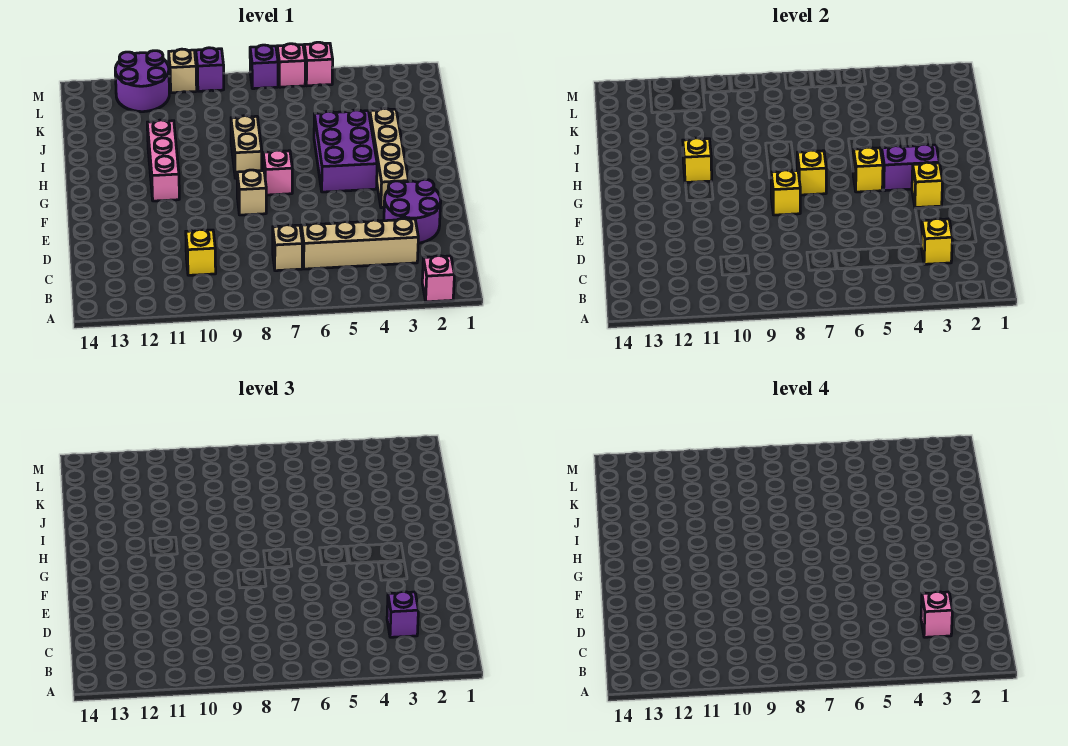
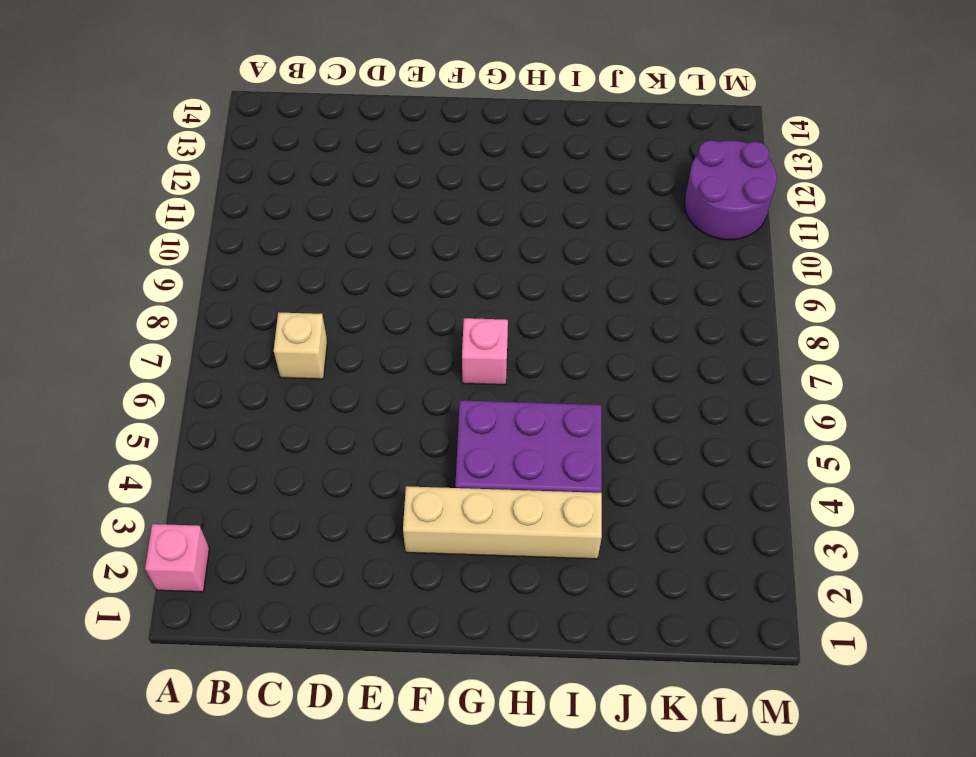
none -> tan brick C3:C6 level 1
none -> yellow brick C10 level 1
none -> purple round brick D2:E3 level 1

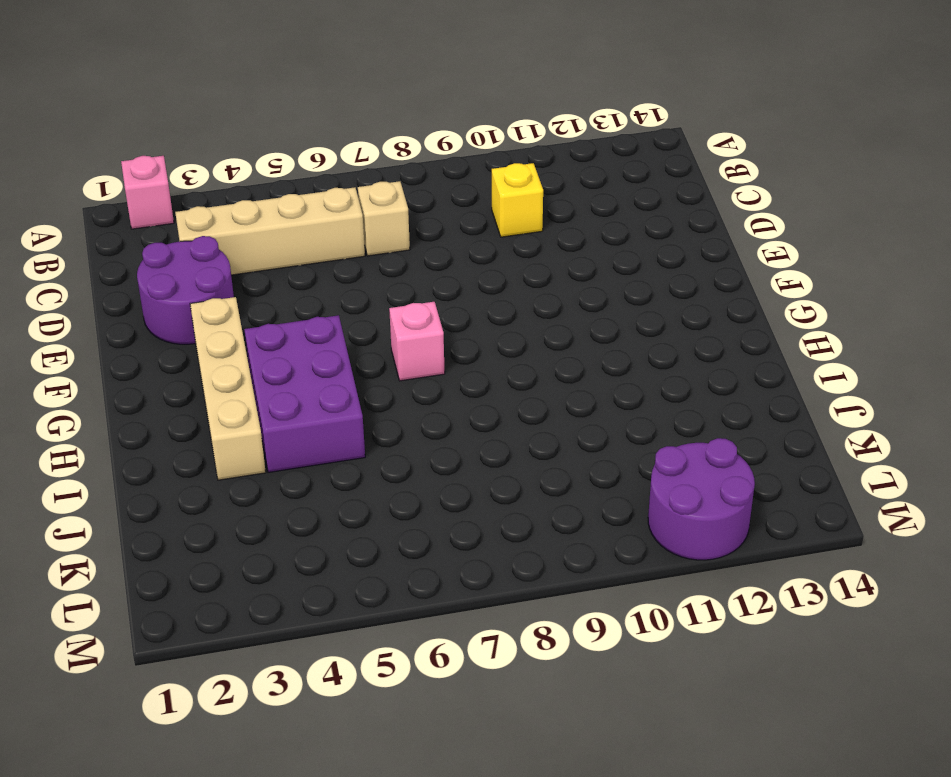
none -> tan brick F8 level 1
none -> pink brick G11:I11 level 1
none -> tan brick H8:I8 level 1

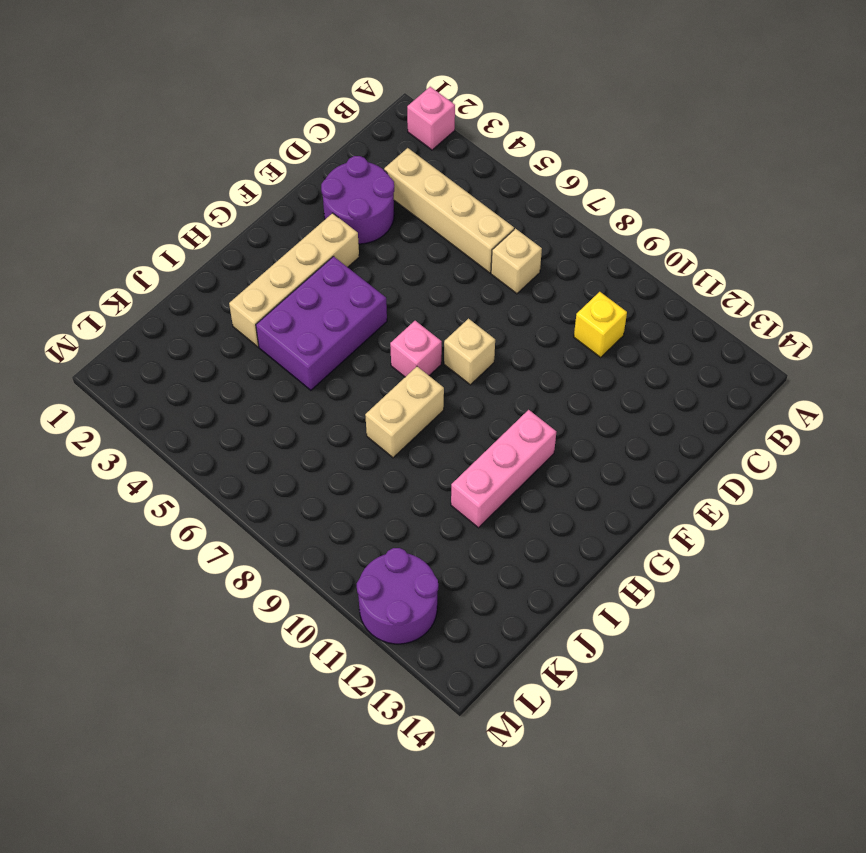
none -> pink brick M5 level 1
none -> pink brick M6 level 1
none -> purple brick M7 level 1

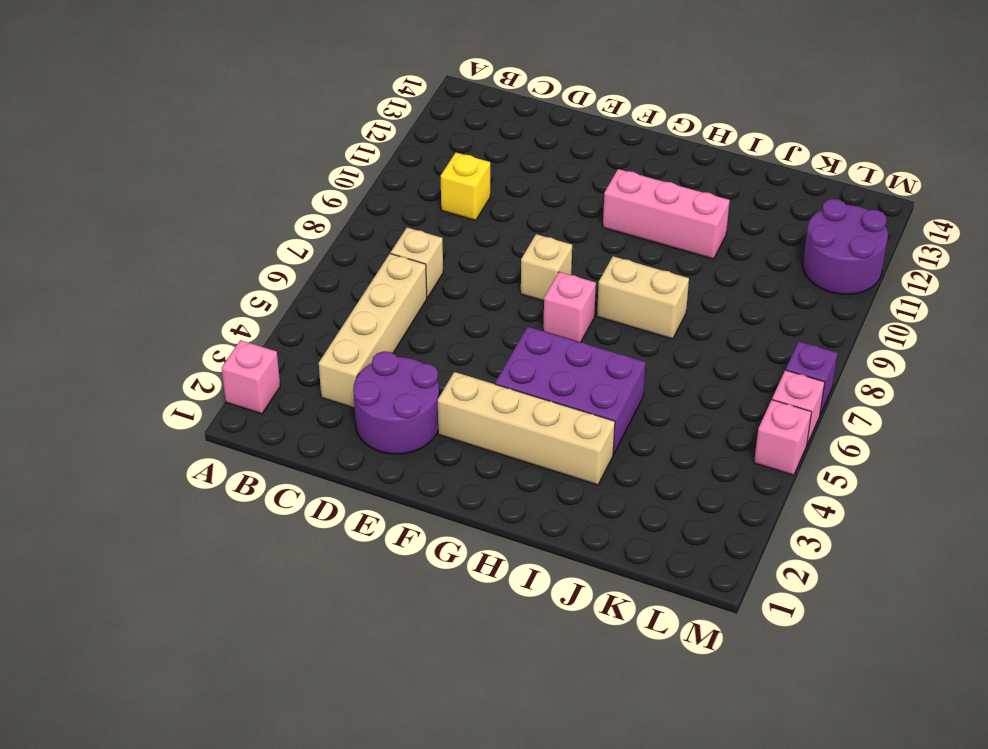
none -> purple brick M9 level 1
none -> tan brick M10 level 1
none -> yellow brick C3 level 2

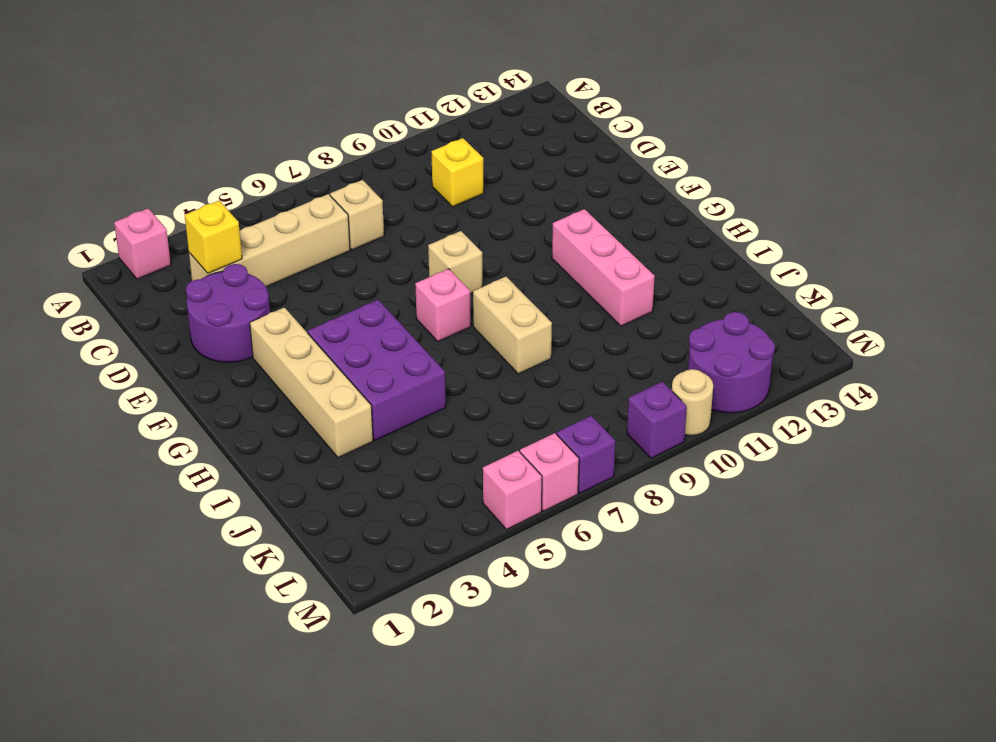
tan round brick M10 level 1 -> tan brick M10 level 1
none -> yellow brick F3 level 2
none -> yellow brick F8 level 2
none -> purple brick G3:G4 level 2

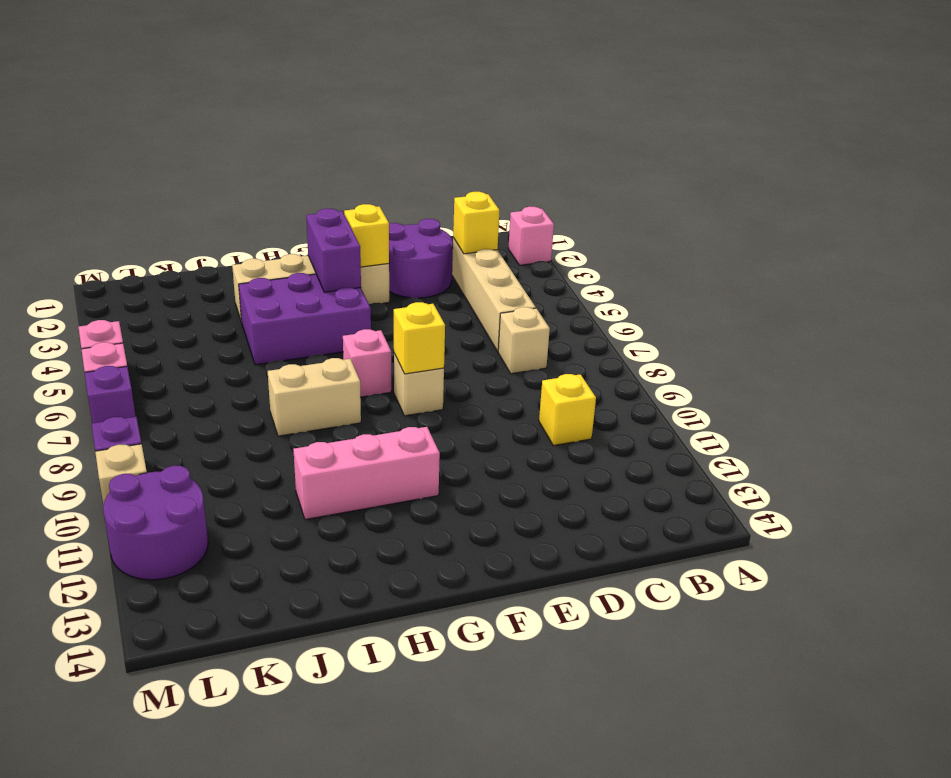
none -> yellow brick G5 level 2
none -> yellow brick G7 level 2
none -> yellow brick H11 level 2

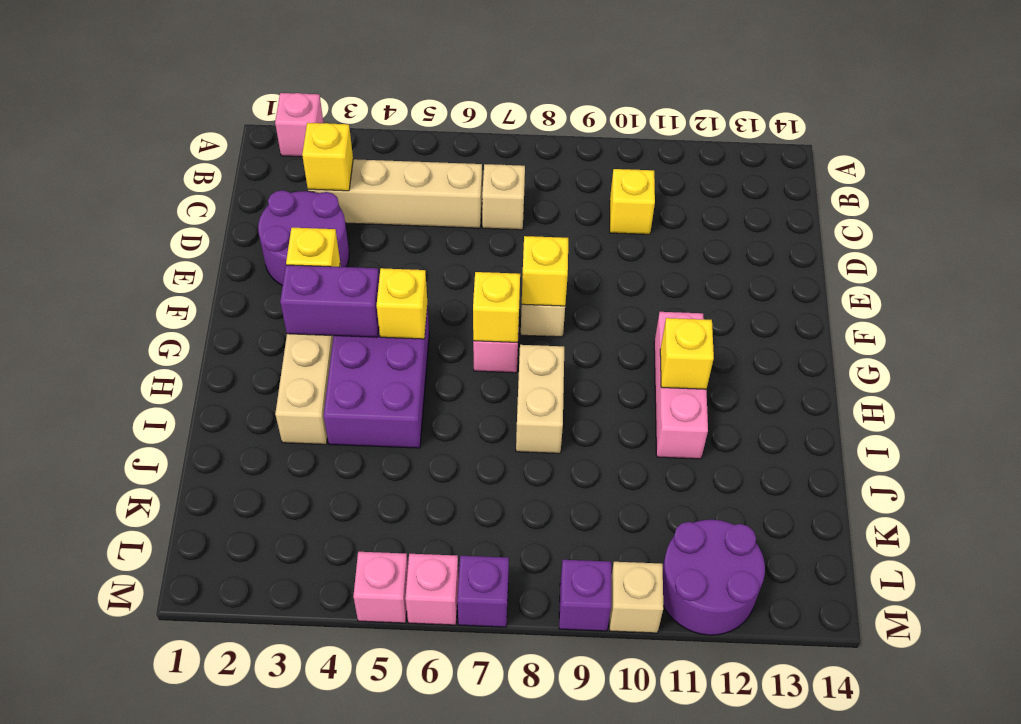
none -> purple brick C3 level 3
none -> pink brick C3 level 4

